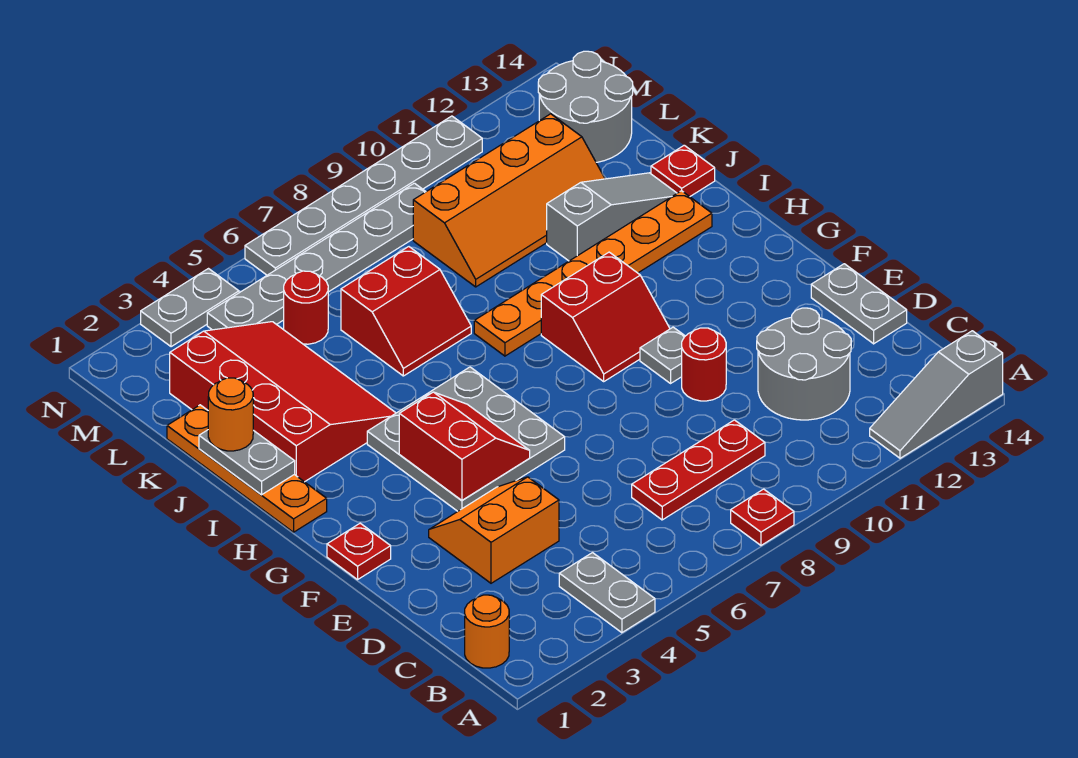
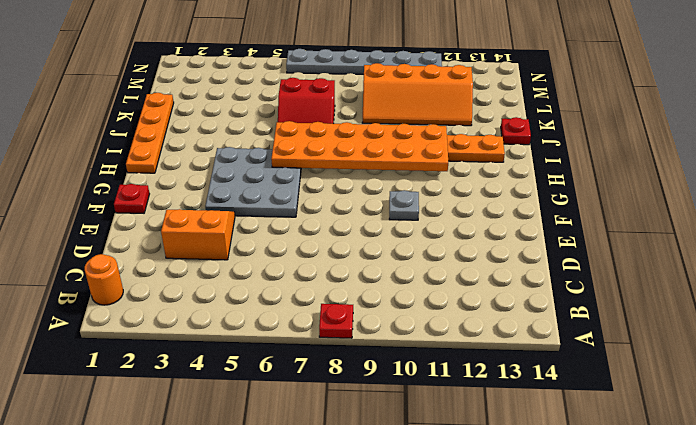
orange plate H6:I11 level 2 -> none
none -> grey plate A4:B4 level 1
none -> grey slope A12:A14 level 1 top 14
none -> red plate C7:C9 level 1

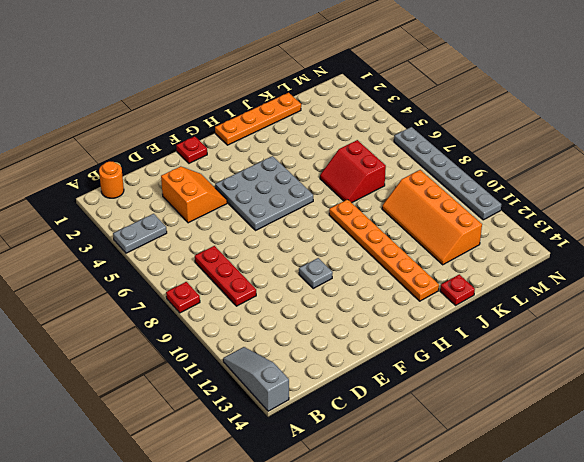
none -> grey round brick C11:D12 level 1
none -> grey plate D14:E14 level 1
none -> red round brick E10 level 1

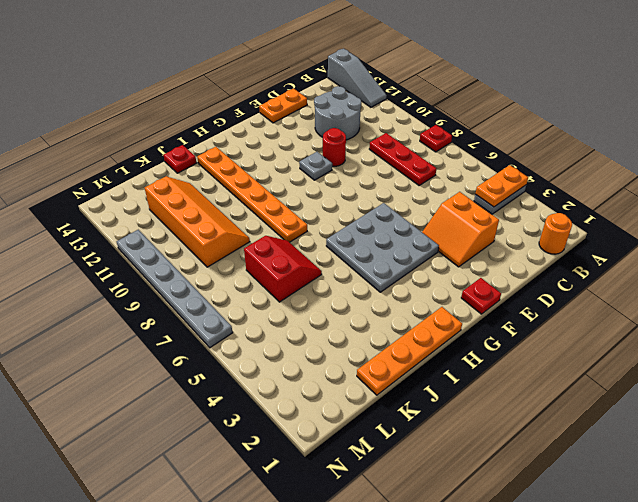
orange plate A4:B4 level 2 -> none
orange plate D14:E14 level 1 -> grey plate D14:E14 level 1
none -> red slope G9:H10 level 1 top H
none -> red slope I2:L4 level 1 top 2
none -> grey slope J11:J13 level 1 top 11

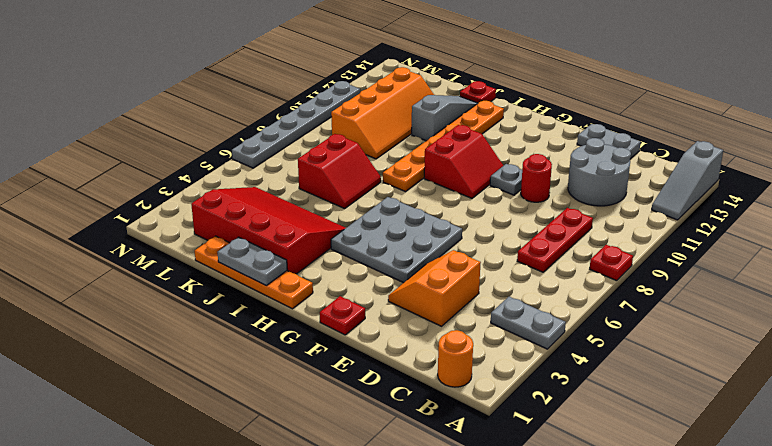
none -> red round brick L5 level 1
none -> grey round brick L13:M14 level 1
none -> grey plate M4:M9 level 1

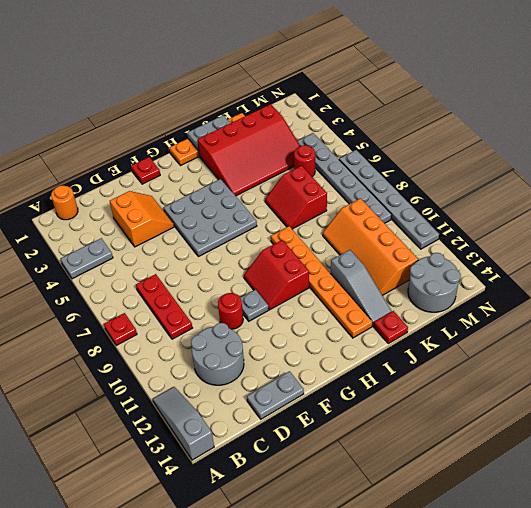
none -> grey plate N3:N4 level 1
none -> red slope F4:G5 level 2 top 4
none -> orange round brick J1 level 3

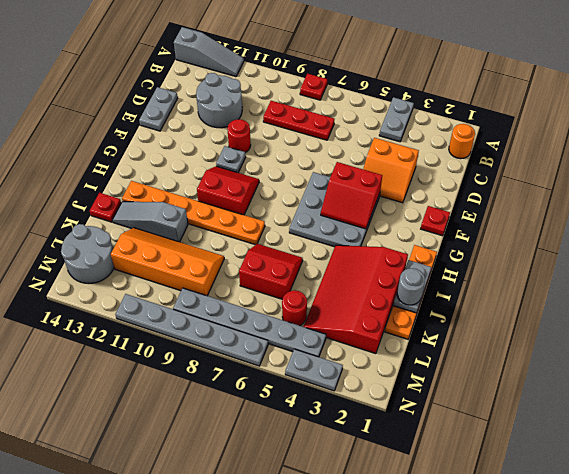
red slope F4:G5 level 2 top F -> red slope F4:G5 level 2 top 4
grey round brick J1 level 3 -> orange round brick J1 level 3

